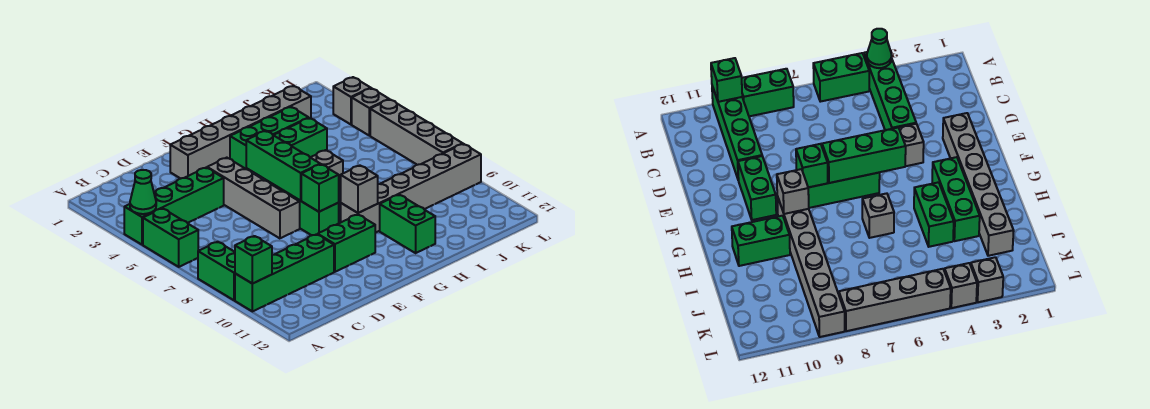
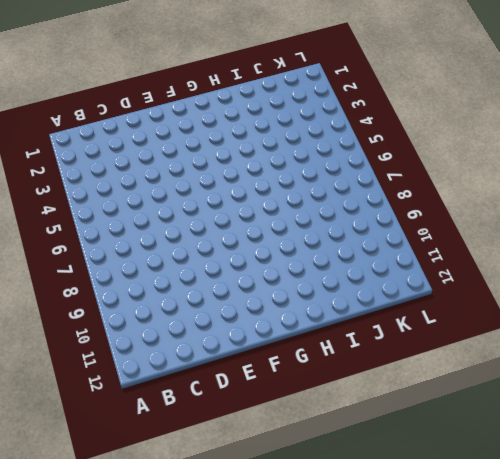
none -> green brick A4:D4 level 1
none -> green brick A5:A6 level 1
none -> green brick A8:A9 level 1

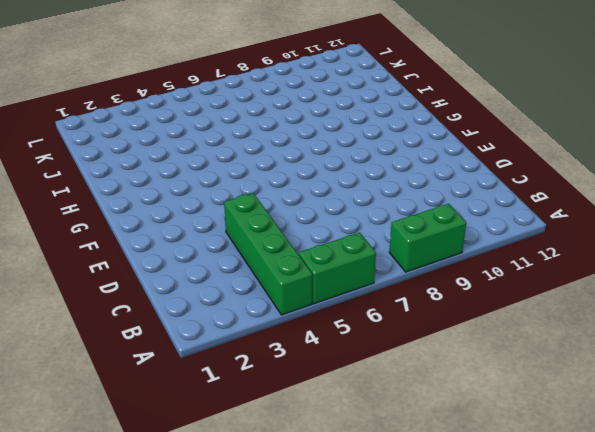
none -> green brick A10:D10 level 1
none -> grey brick E2:J2 level 1
none -> grey brick E4:E7 level 1

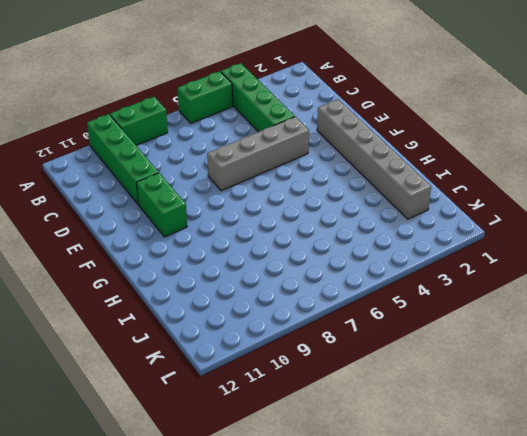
none -> green brick F6:F8 level 1
none -> green brick G3:I3 level 1
none -> grey brick G9:L9 level 1

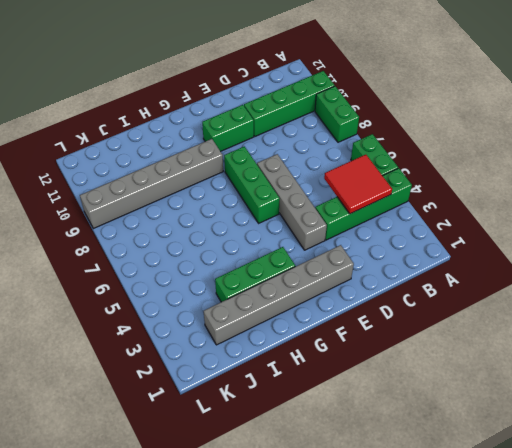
red tile B4:C5 level 2 -> none
none -> green brick H4:I4 level 1
none -> grey brick H6 level 1
none -> green brick H10:H11 level 1

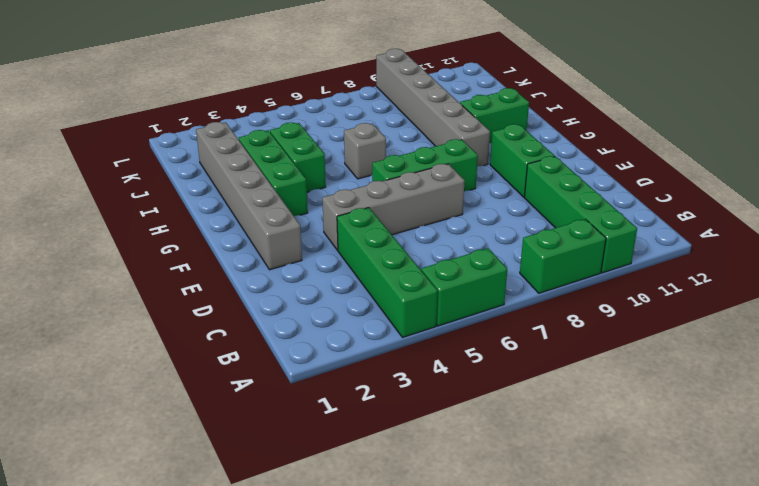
none -> grey brick L3 level 1
none -> grey brick L4 level 1
none -> grey brick L5:L8 level 1

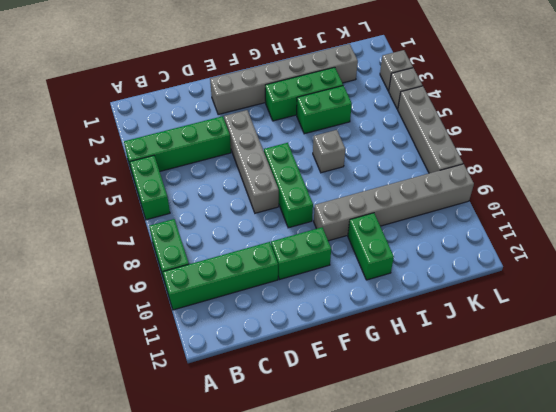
none -> green cone A4 level 2
none -> green brick A10 level 2
none -> green brick F5:F7 level 2

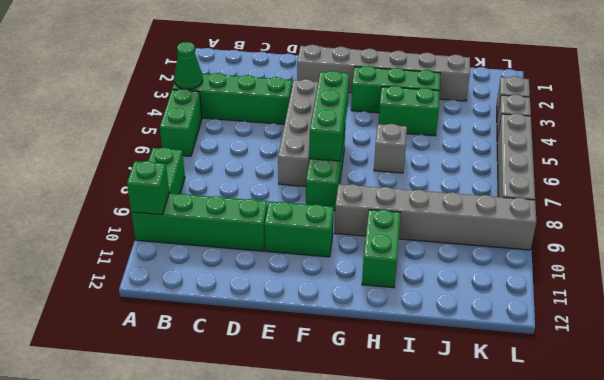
none -> green brick F8 level 2
none -> grey brick G9 level 2

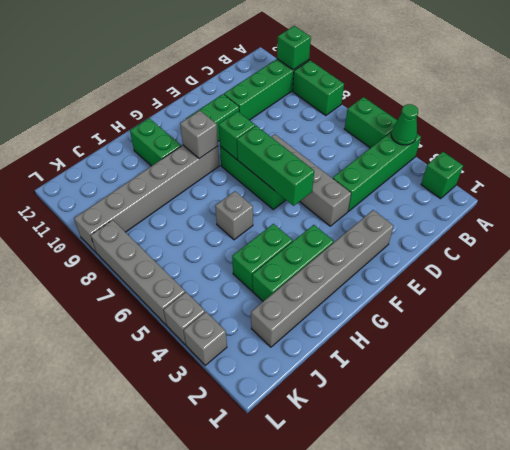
green brick A2 level 1 -> none

